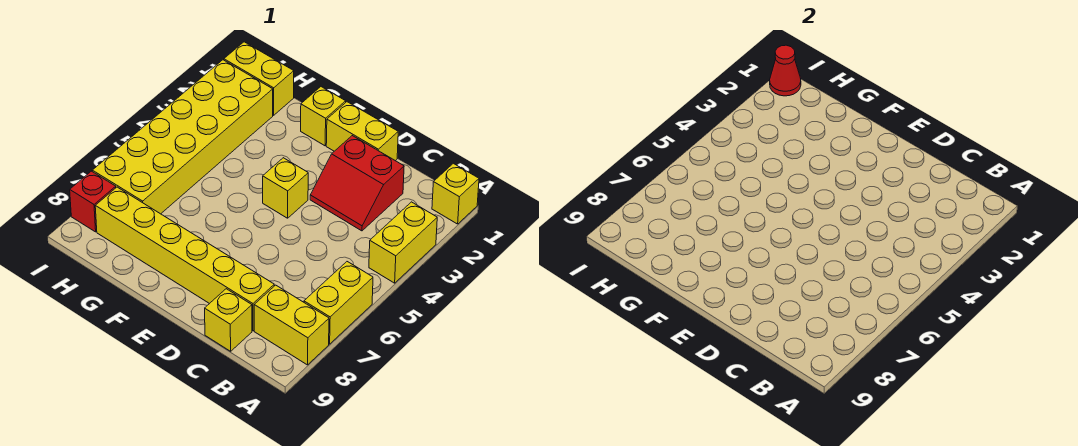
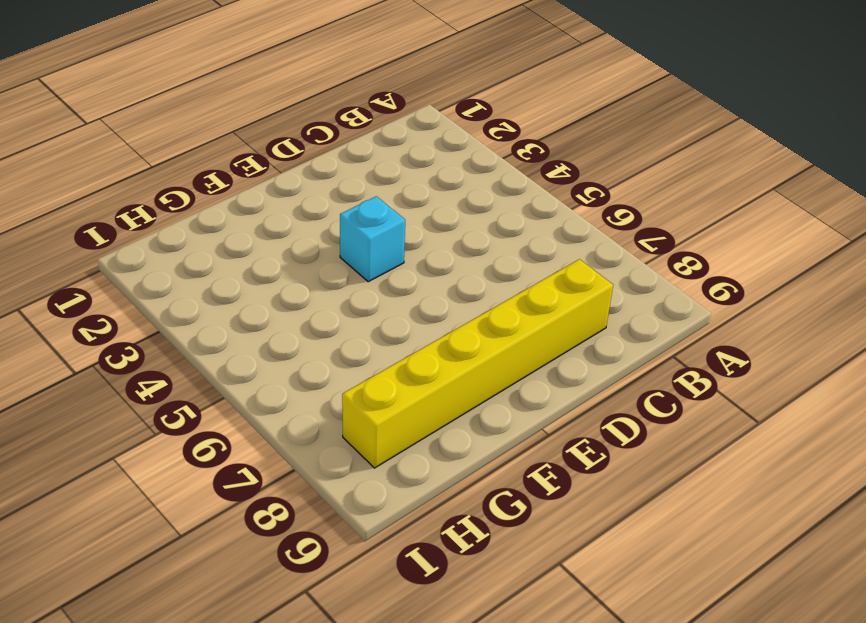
cyan brick E4 level 1 -> yellow brick E4 level 1
none -> yellow brick A1 level 1
none -> yellow brick A3:A4 level 1
none -> yellow brick A6:A7 level 1

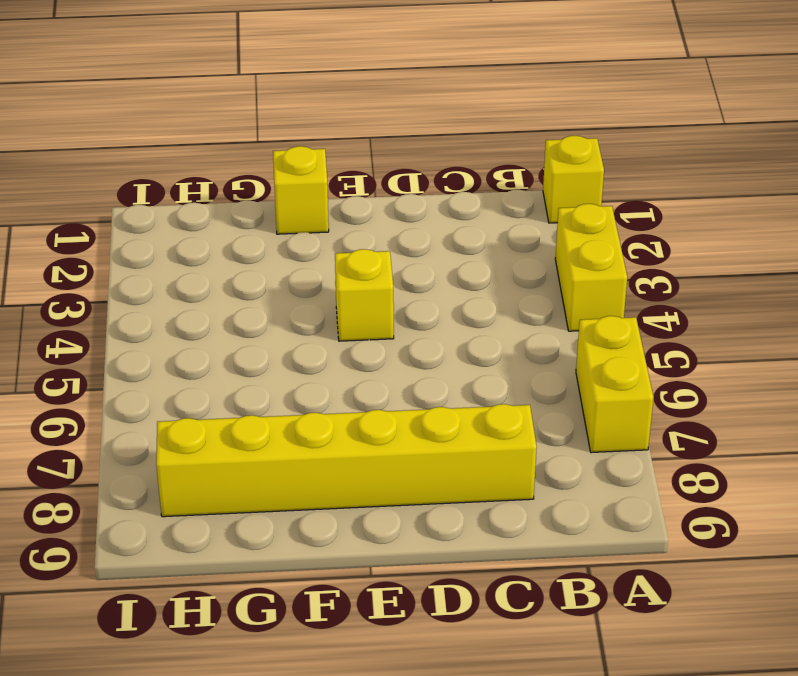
none -> yellow brick A8:B8 level 1
none -> red slope C2:D3 level 1 top 2
none -> yellow brick C9 level 1

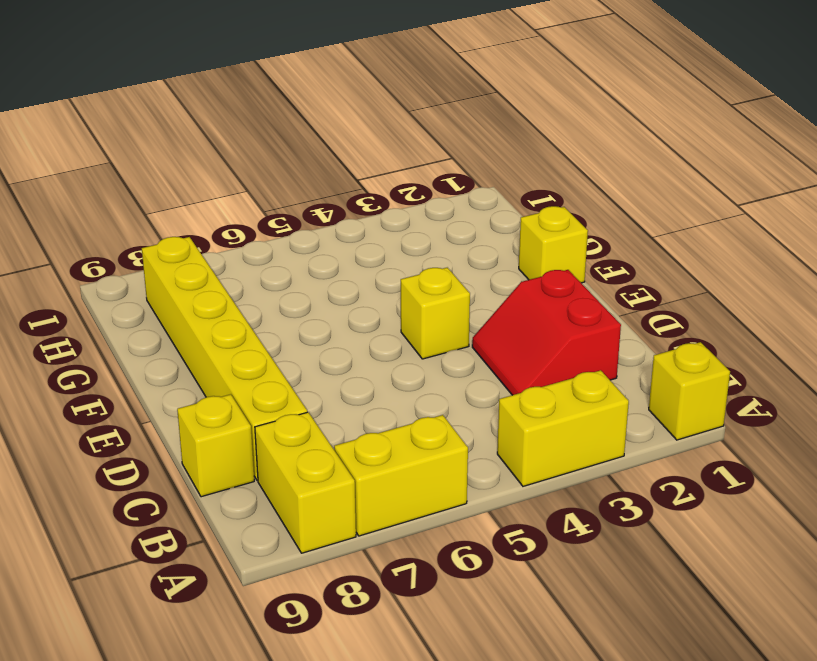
none -> yellow brick D1:E1 level 1
none -> yellow brick H1:I1 level 1
none -> yellow brick H2:I7 level 1

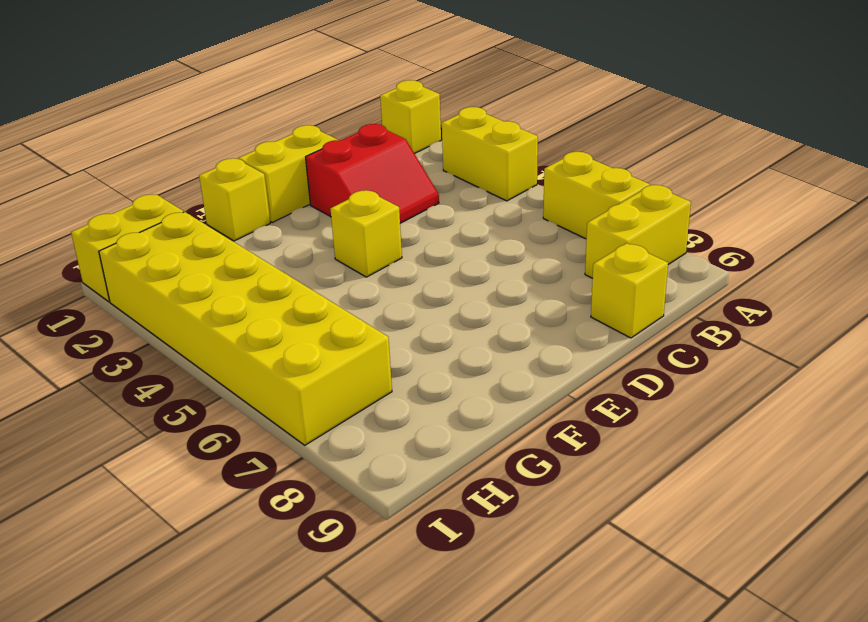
none -> yellow brick C8:H8 level 1
none -> red brick I8 level 1
none -> red cone I1 level 2

